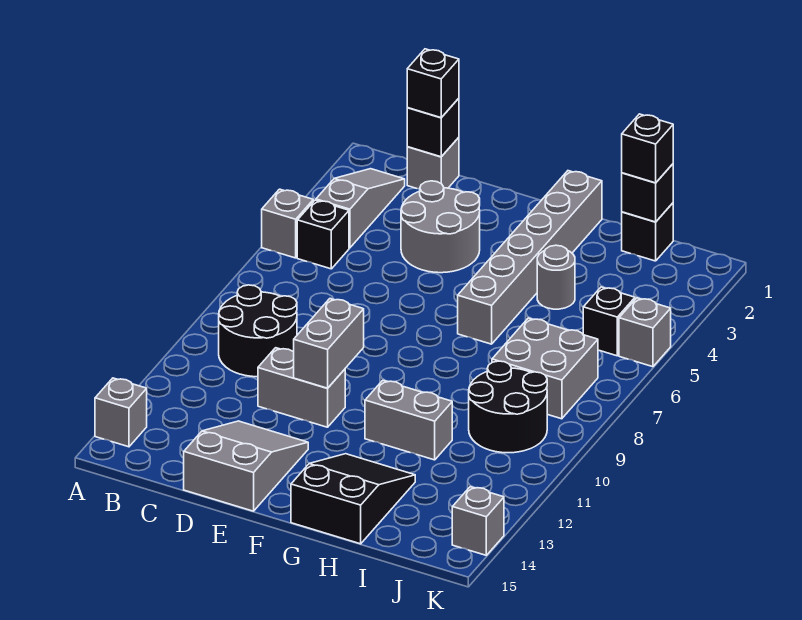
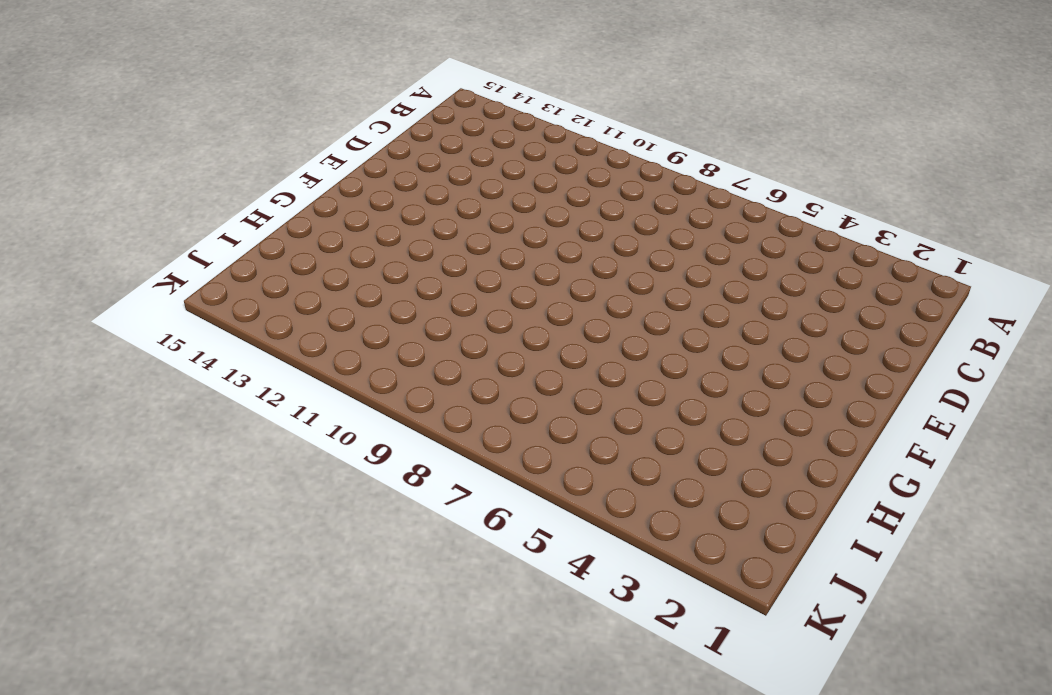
none -> grey brick A5 level 1
none -> grey brick A14 level 1
none -> grey slope B2:B4 level 1 top 4

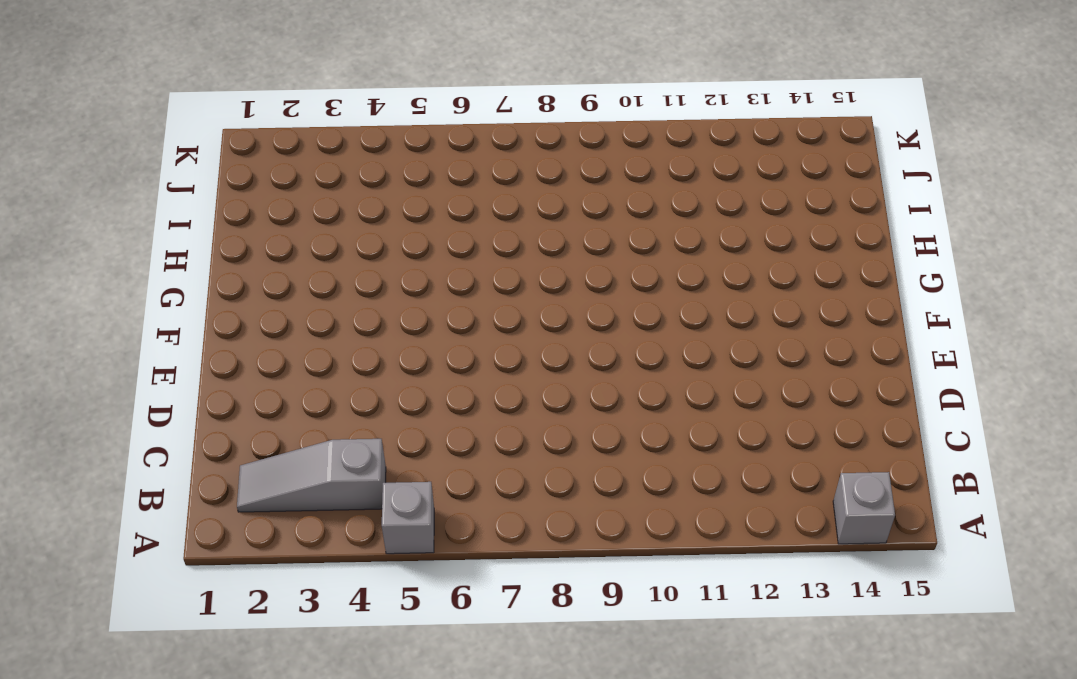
none -> black brick B5 level 1
none -> black round brick B9:C10 level 1
none -> grey brick C1 level 1

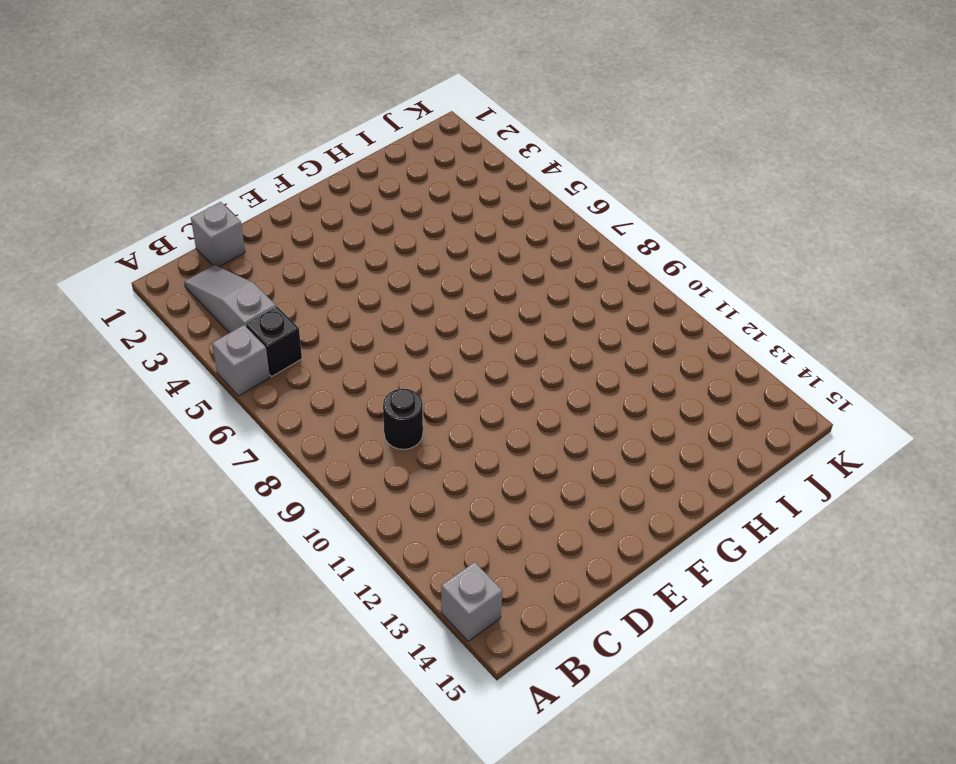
black round brick C9 level 1 -> black round brick B9:C10 level 1
none -> grey round brick D3:E4 level 1
none -> grey brick D11:E11 level 1
none -> grey slope D13:E15 level 1 top 15

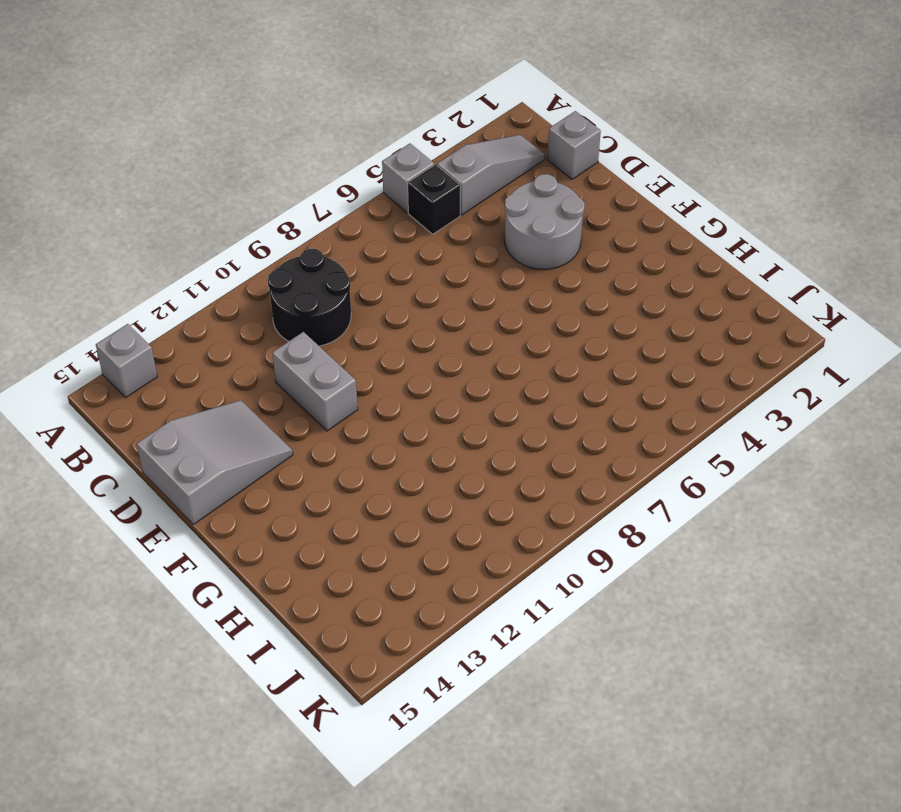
none -> grey brick G1:G6 level 1
none -> grey brick G11:H11 level 1
none -> black slope G13:H15 level 1 top 15

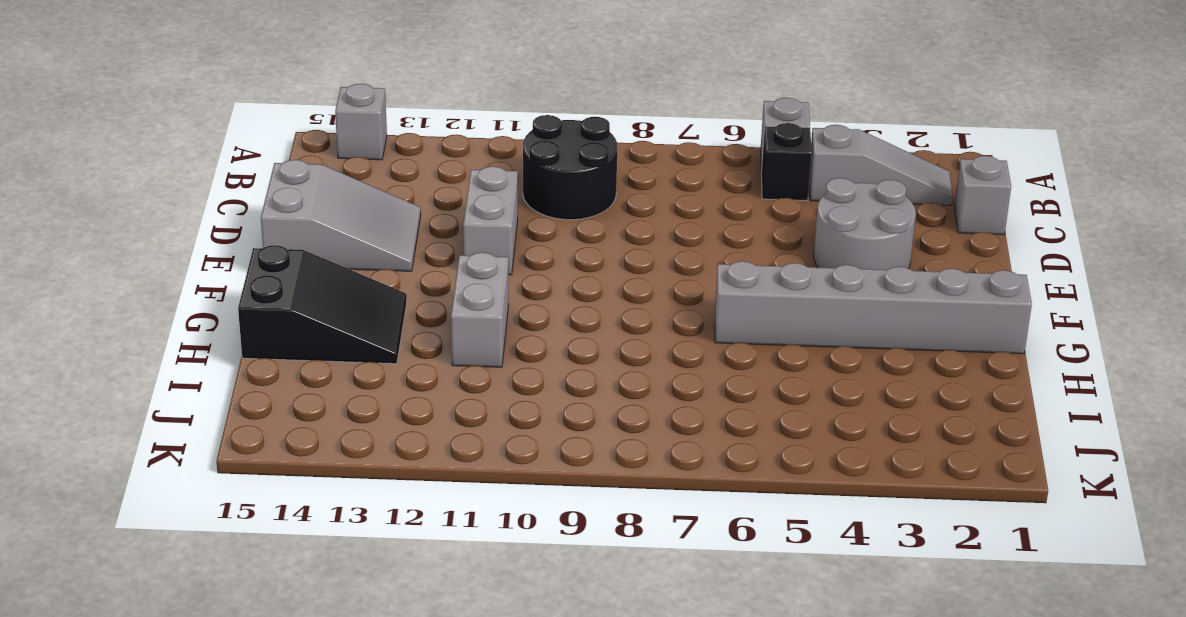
none -> grey round brick H4 level 1
none -> black brick I1 level 1
none -> grey brick I7:J8 level 1

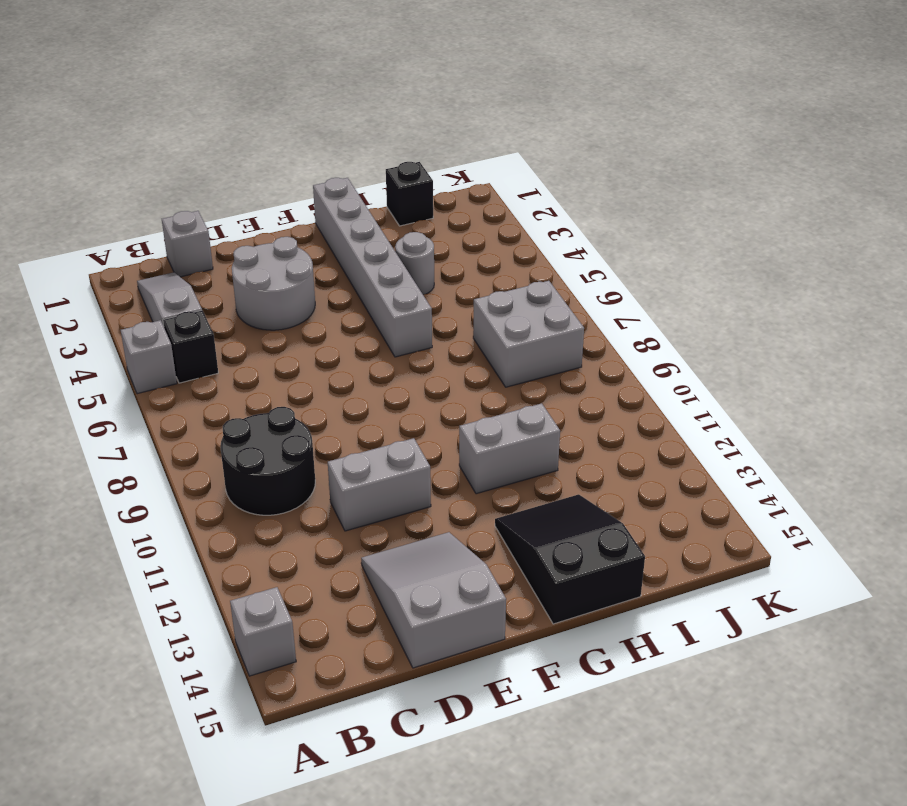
none -> black round brick I9:J10 level 1
none -> black brick J5 level 1
none -> grey brick K5 level 1

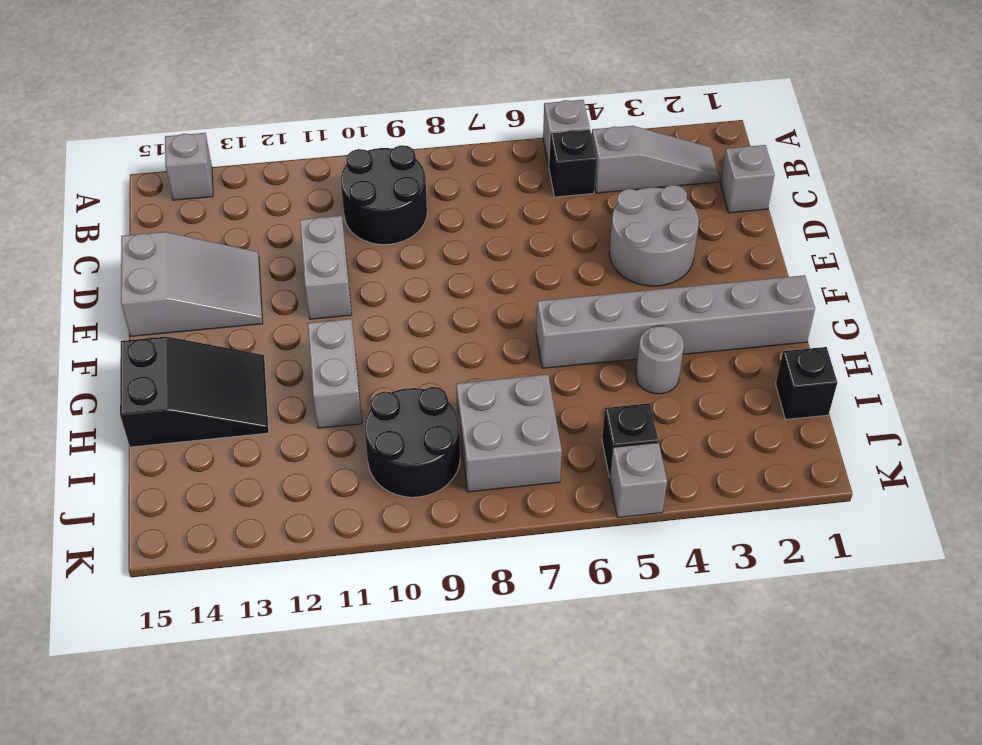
none -> grey brick K14 level 1
none -> black brick C1 level 2
none -> grey brick E10:E11 level 2

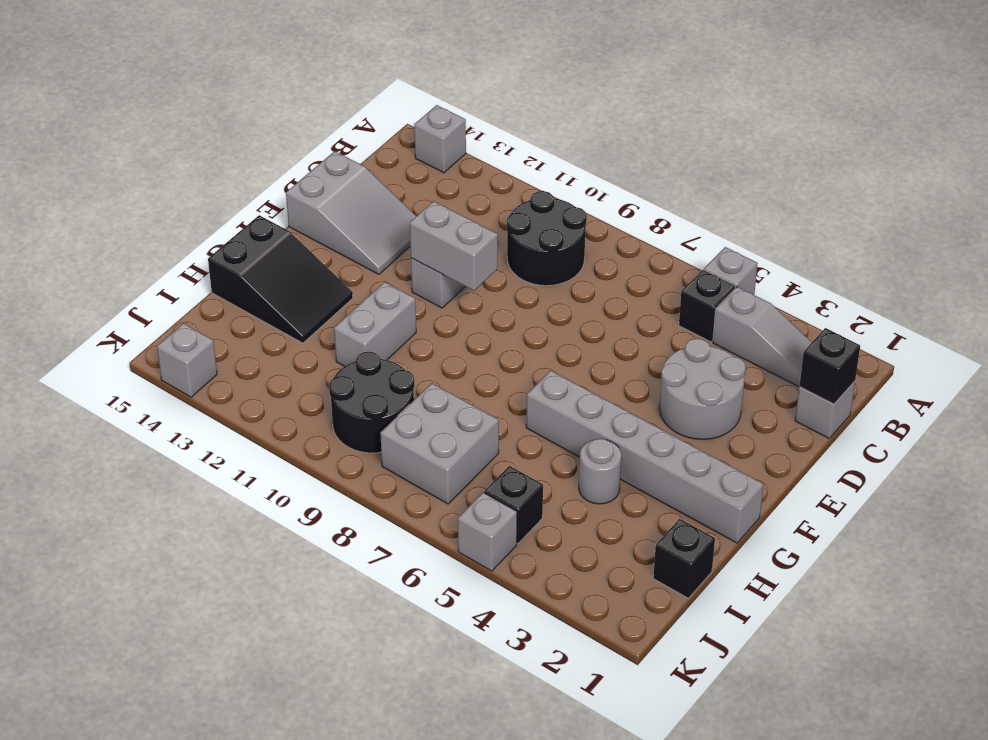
none -> black brick I1 level 2
none -> black brick C1 level 3
none -> black brick I1 level 3

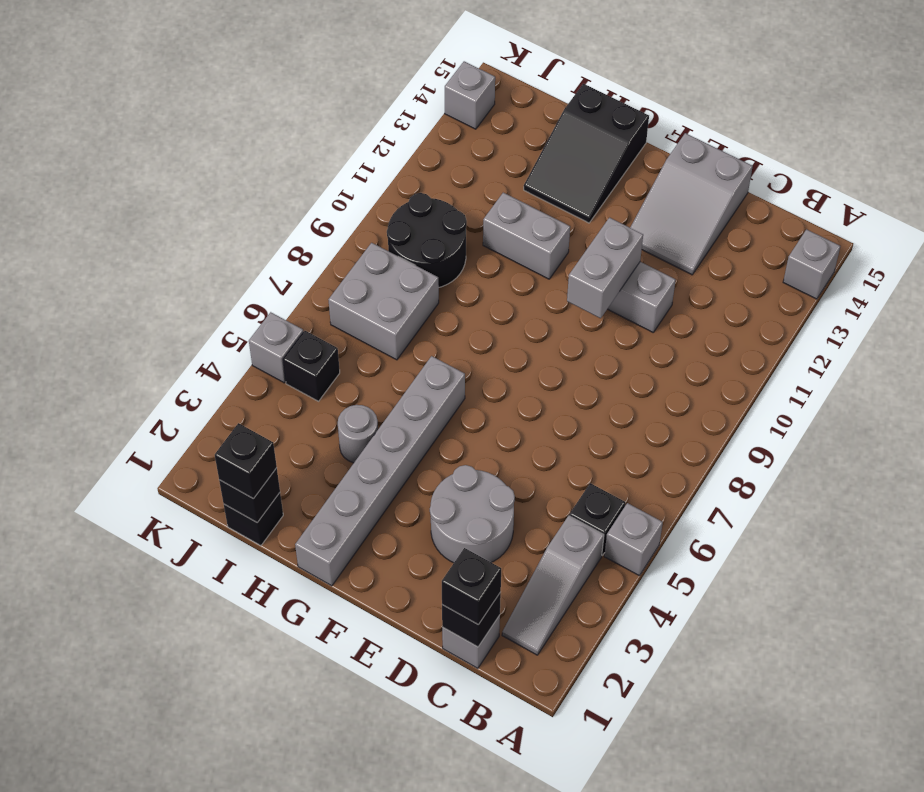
none -> black round brick B9:C10 level 1

